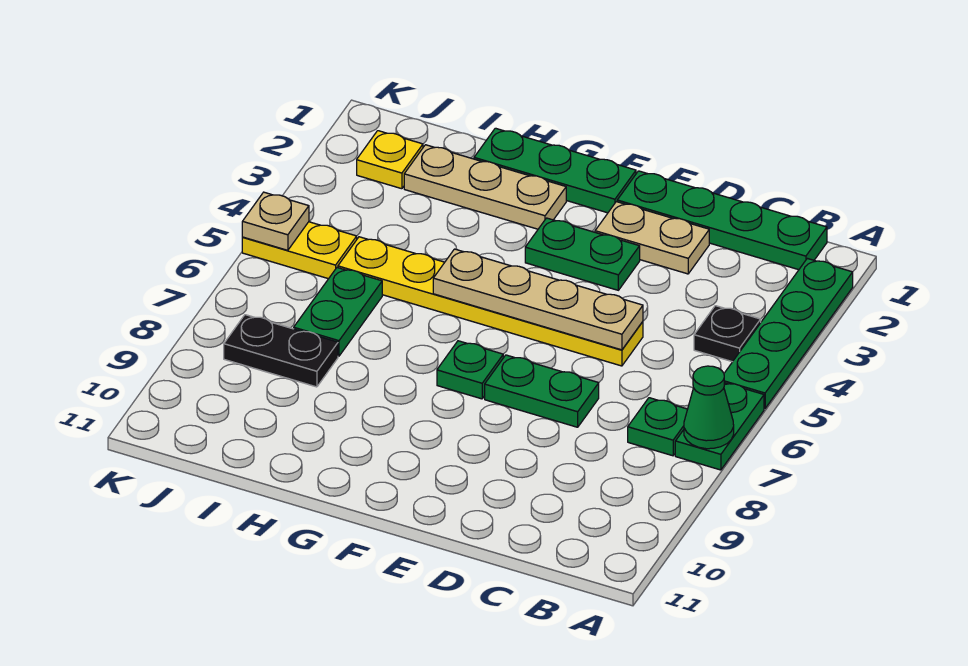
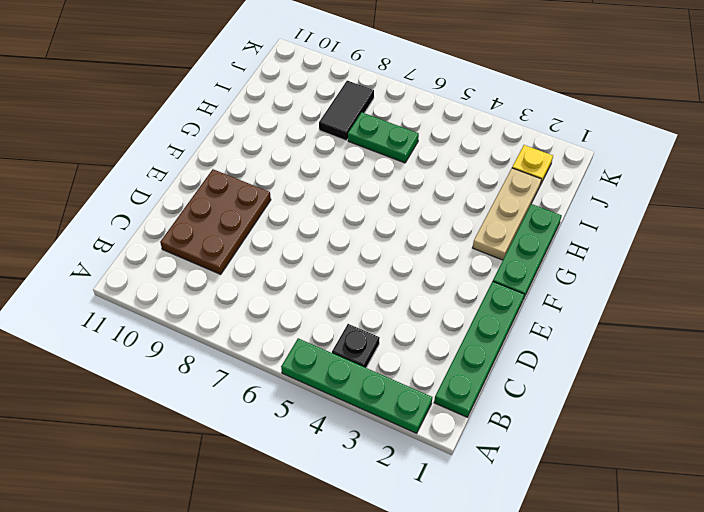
brown plate C9:E10 level 1 -> none
black tile I8:J8 level 1 -> black plate I8:J8 level 1
none -> green plate A6:A7 level 1
none -> green plate B7 level 1
none -> tan plate D2:E2 level 1

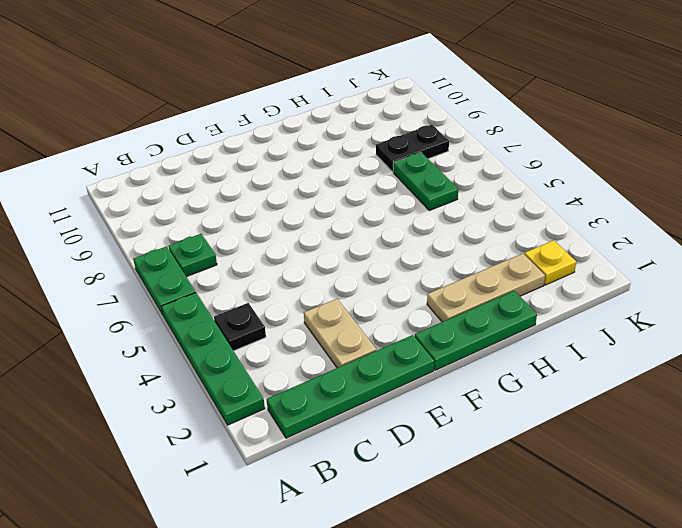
tan plate D2:D3 level 1 -> tan plate D2:E2 level 1
none -> yellow plate D5:I5 level 1
none -> green plate D7:E7 level 1
none -> green plate E3:F3 level 1

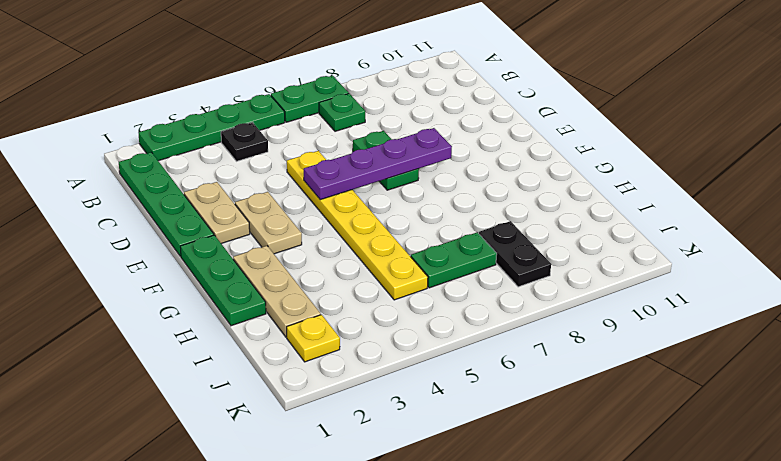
tan plate E3:F3 level 1 -> green plate E3:F3 level 1
purple plate E5:E8 level 2 -> tan plate D5:G5 level 2
none -> green plate F7 level 1
none -> yellow plate J5:K5 level 1
none -> green cone A7 level 2

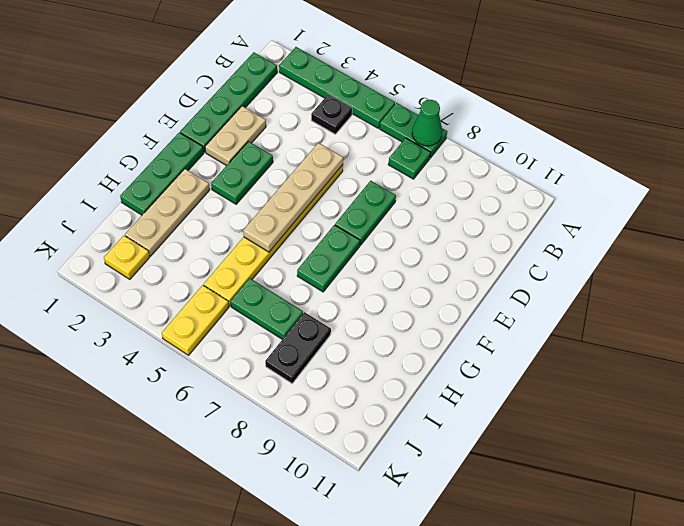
green plate F7:G7 level 1 -> green plate F7 level 1
none -> tan plate K5 level 2

